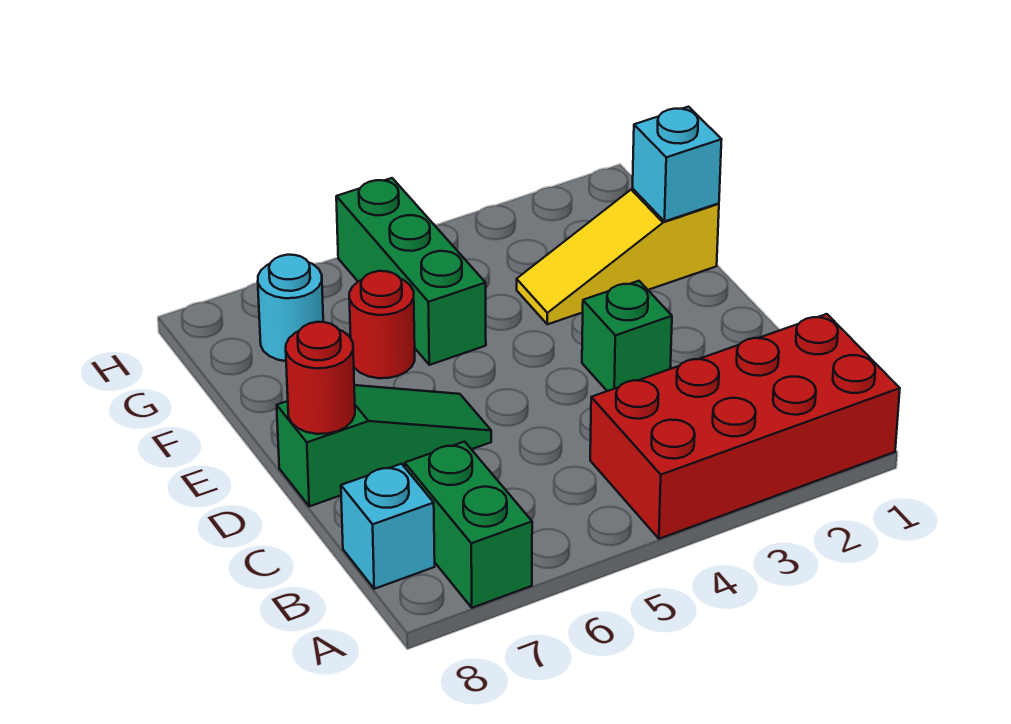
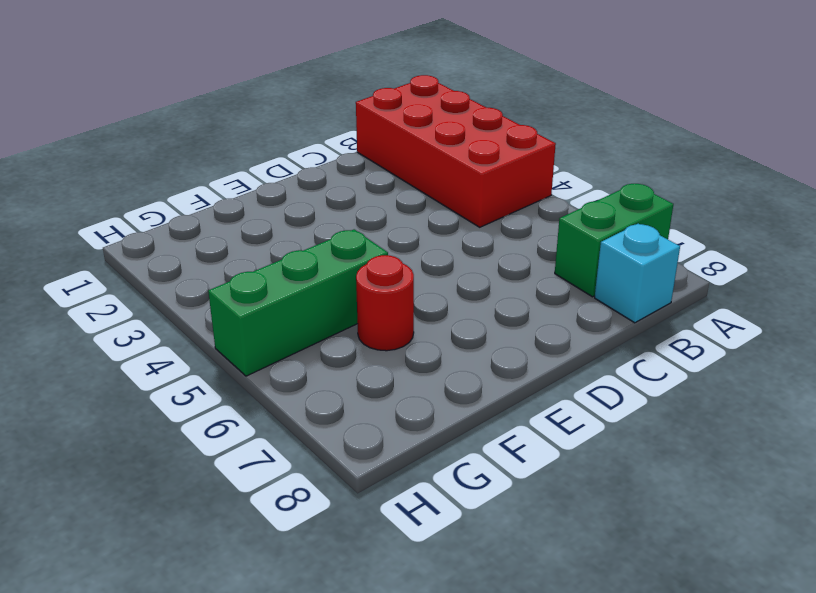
none -> green brick D3 level 1
none -> green slope D6:D8 level 1 top 8

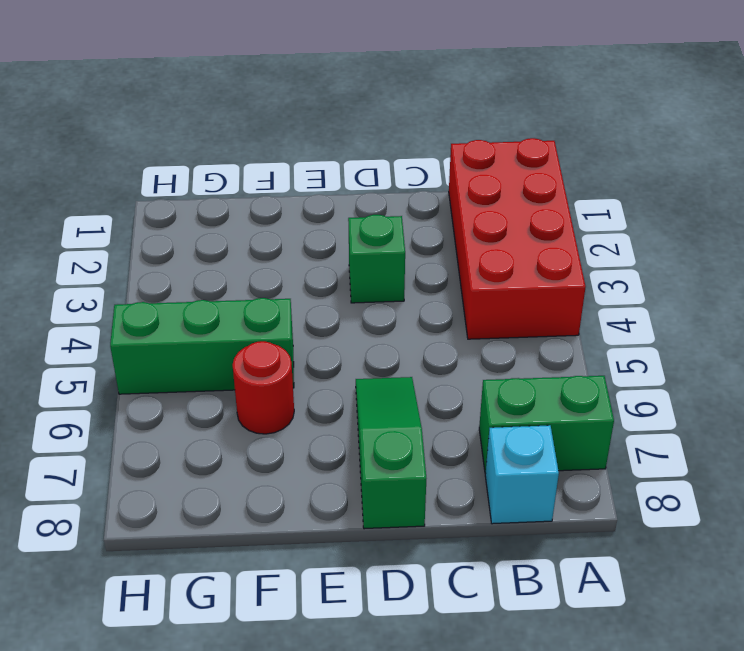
none -> yellow slope F1:F3 level 1 top 1
none -> cyan round brick G7 level 1

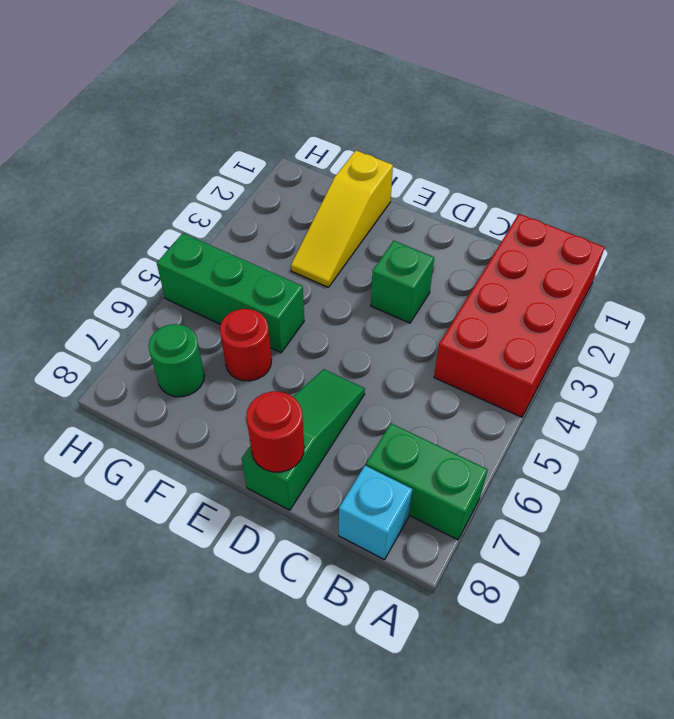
green round brick G7 level 1 -> cyan round brick G7 level 1
none -> cyan brick F1 level 2

